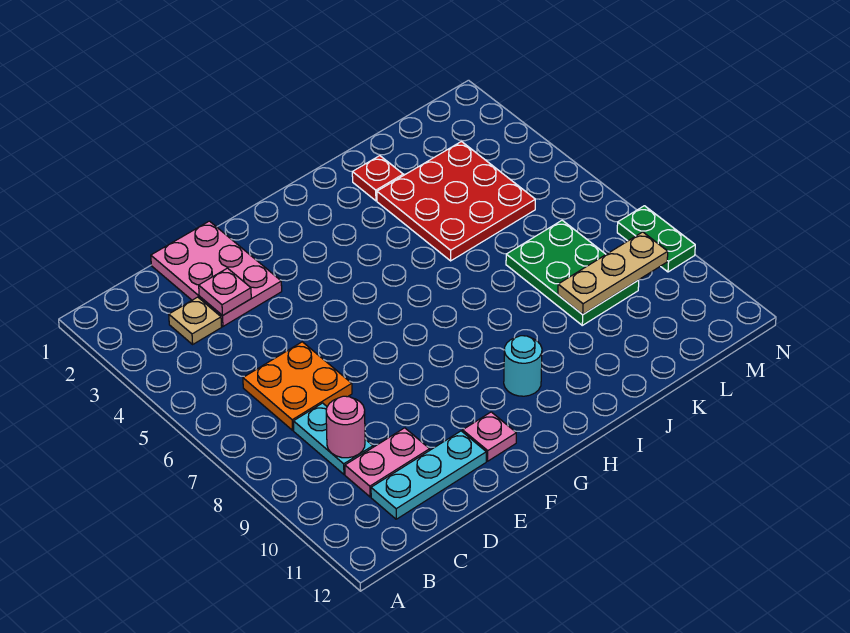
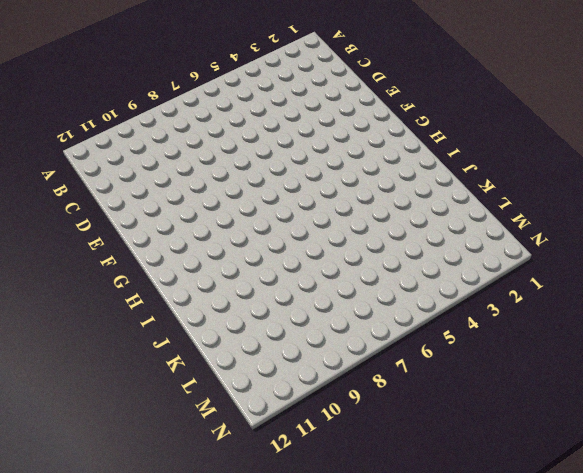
none -> tan plate C3 level 1
none -> orange plate C6:D7 level 1
none -> cyan plate C8:C9 level 1

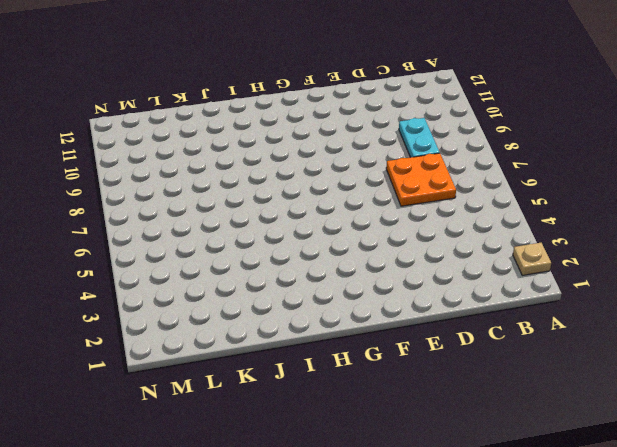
tan plate A2 level 1 -> tan plate C3 level 1
none -> pink plate C10:D10 level 1
none -> cyan plate C11:E11 level 1
none -> pink plate D1:E3 level 1

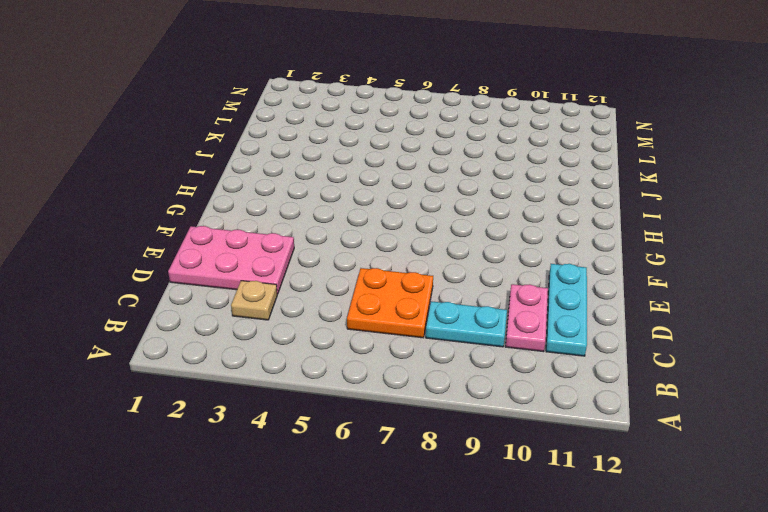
none -> pink plate F11 level 1
none -> cyan round brick H10 level 1
none -> red plate J2 level 1

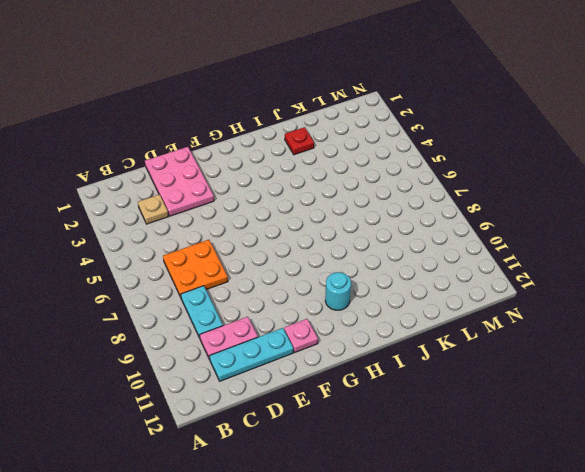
none -> red plate J3:L5 level 1
none -> green plate K7:L9 level 1
none -> green plate N8:N9 level 1

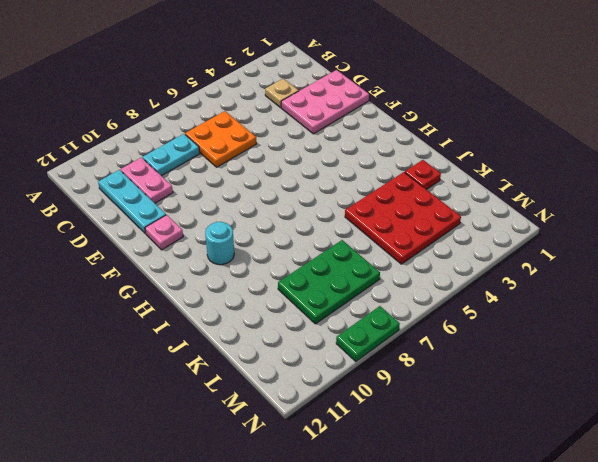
none -> pink round brick C9 level 2
none -> pink plate D3 level 2
none -> tan plate K9:M9 level 2

